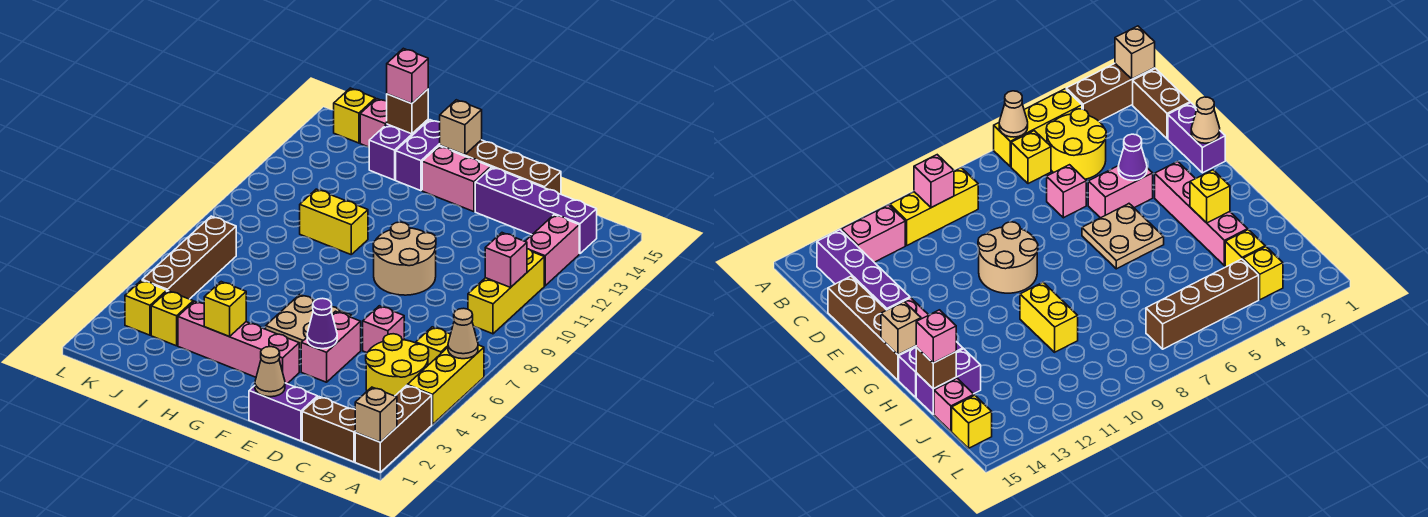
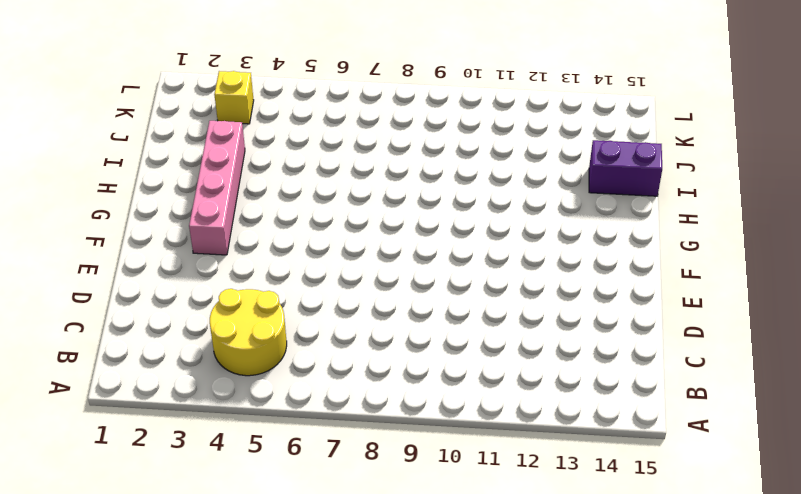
none -> brown brick A1:A3 level 1
none -> yellow brick A4:A6 level 1
none -> brown brick B1:C1 level 1
none -> yellow brick B6 level 1

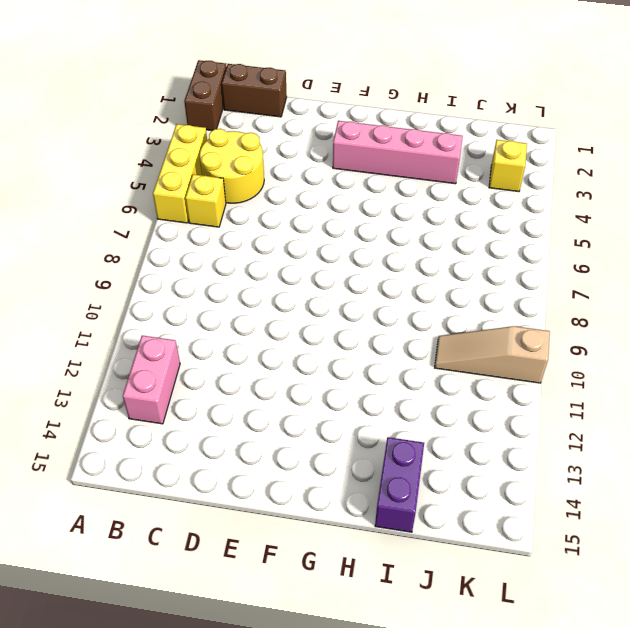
brown brick A1:A2 level 1 -> brown brick A1:A3 level 1
tan slope J10:L10 level 1 top L -> none
none -> yellow brick B9:B11 level 1
none -> purple brick B14:E14 level 1
none -> purple brick D1:E1 level 1
none -> pink brick D6 level 1

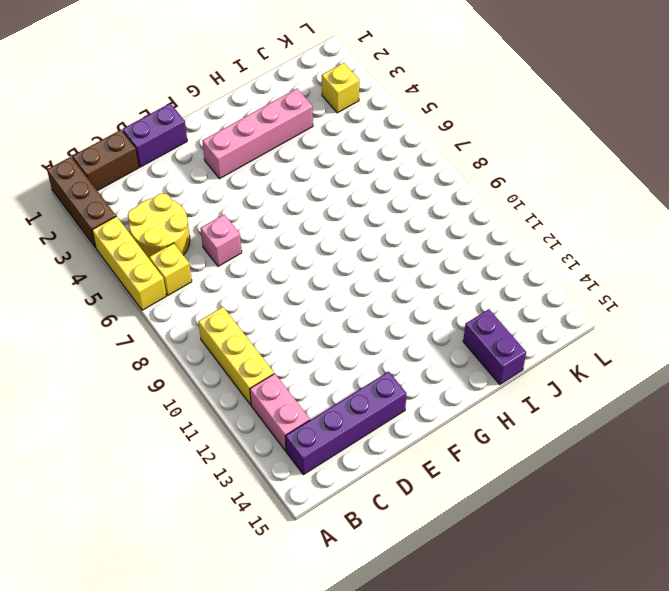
none -> brown brick D15:G15 level 1
none -> pink brick E4:E5 level 1
none -> tan round brick E9:F10 level 1
none -> tan plate F5:G6 level 1

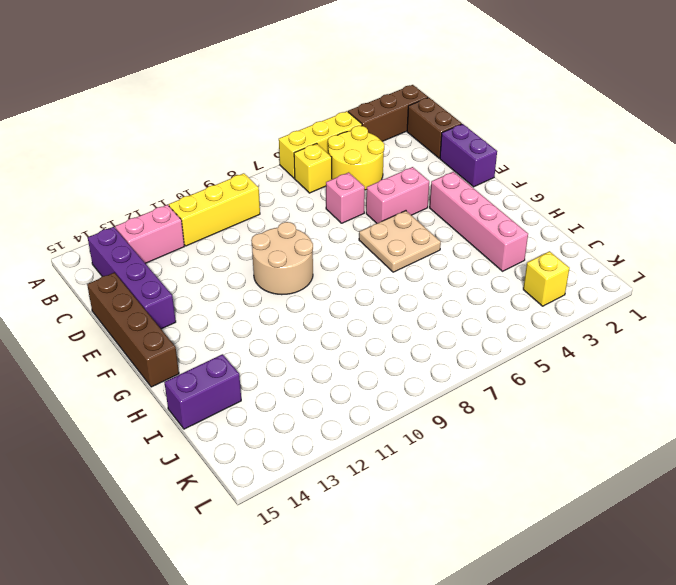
none -> pink brick F14:G14 level 1
none -> yellow brick H10:I10 level 1
none -> purple brick H14:H15 level 1
none -> yellow brick J3 level 1

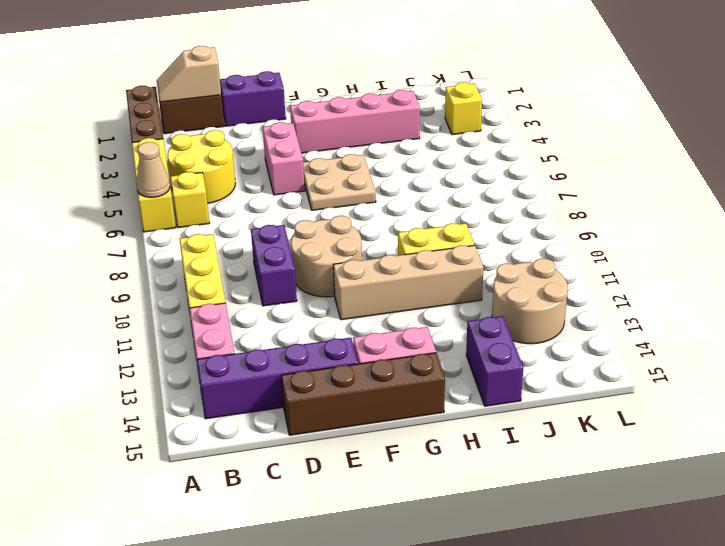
tan slope B1:C1 level 2 top C -> none
purple brick D9:D10 level 1 -> purple brick H14:H15 level 1
tan brick F11:I11 level 1 -> none
tan round brick J12:K13 level 1 -> none
none -> pink brick D6 level 1
none -> yellow brick J3 level 1
none -> pink brick J15 level 1
none -> brown brick K4:K7 level 1

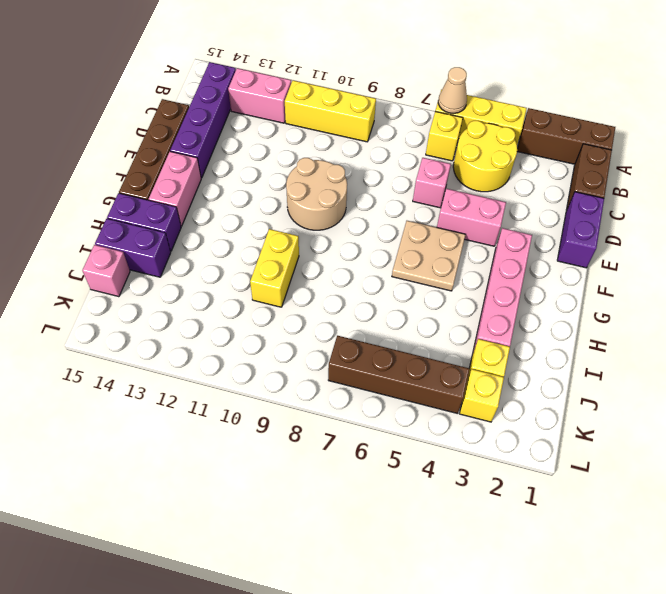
none -> yellow brick K15 level 1
none -> tan brick A1 level 2
none -> pink brick B10 level 2
none -> tan cone E1 level 2

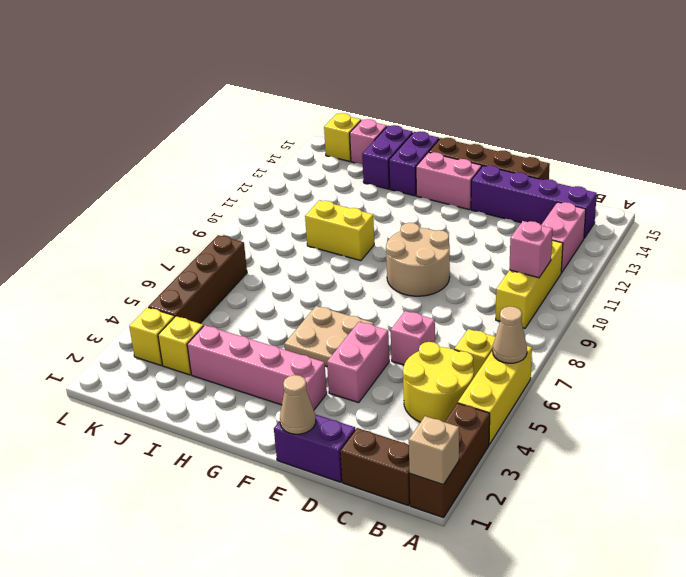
none -> purple cone E4 level 2
none -> tan brick G15 level 2
none -> yellow brick H3 level 2
none -> brown brick I15 level 2

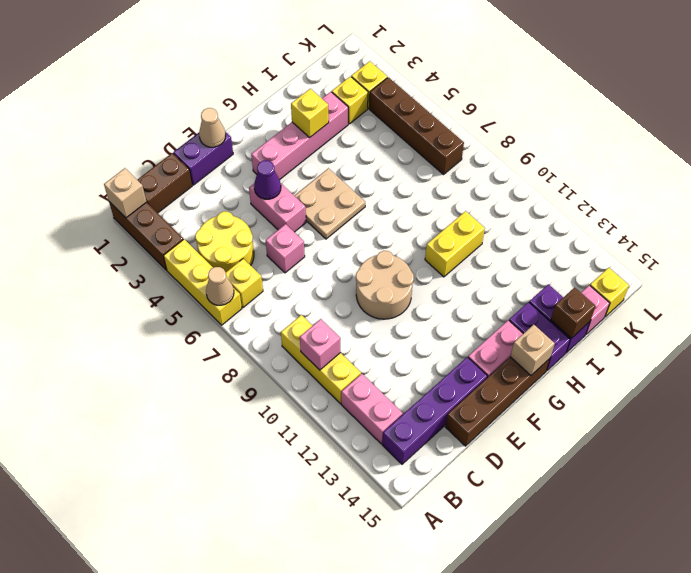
none -> pink brick I15 level 3

